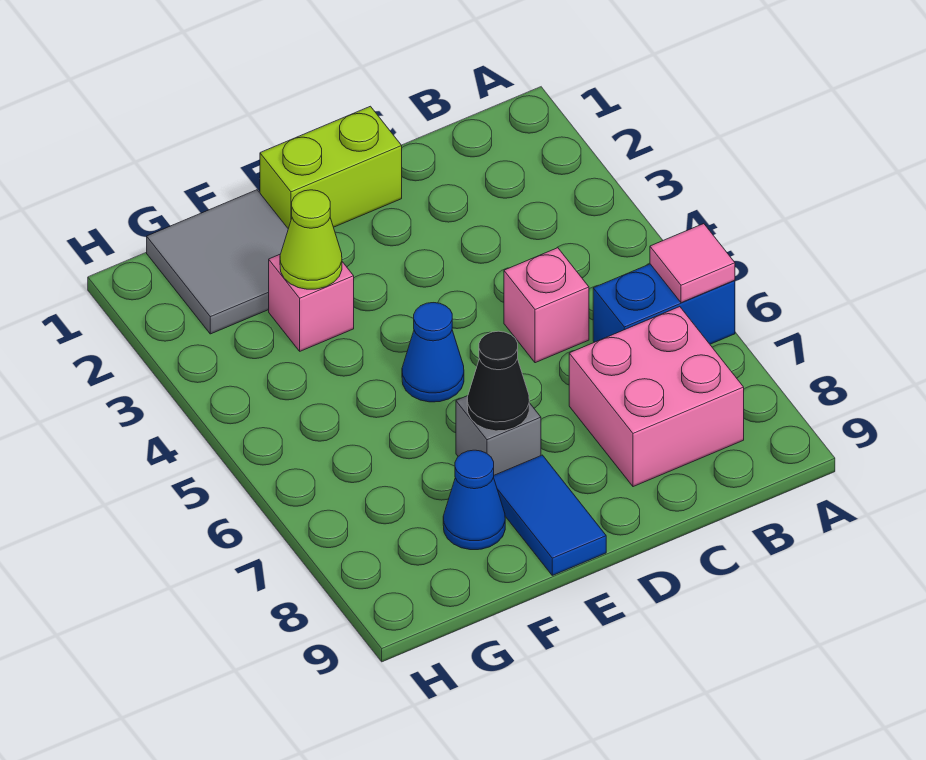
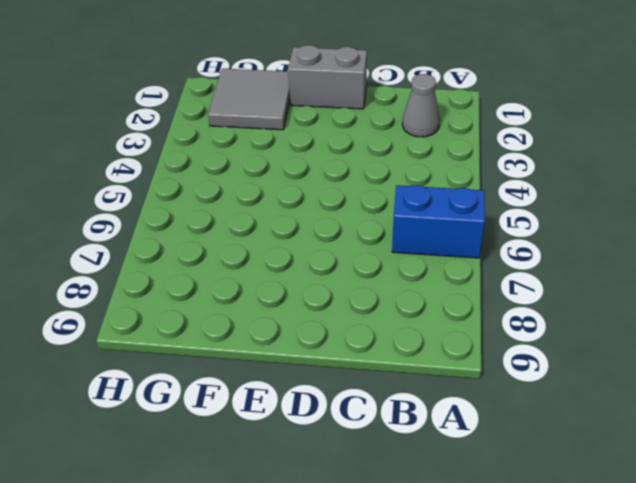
grey cone B2 level 1 -> none
grey brick D1:E1 level 1 -> lime brick D1:E1 level 1
none -> pink brick B7:C8 level 1
none -> pink brick C5 level 1
none -> blue cone E5 level 1

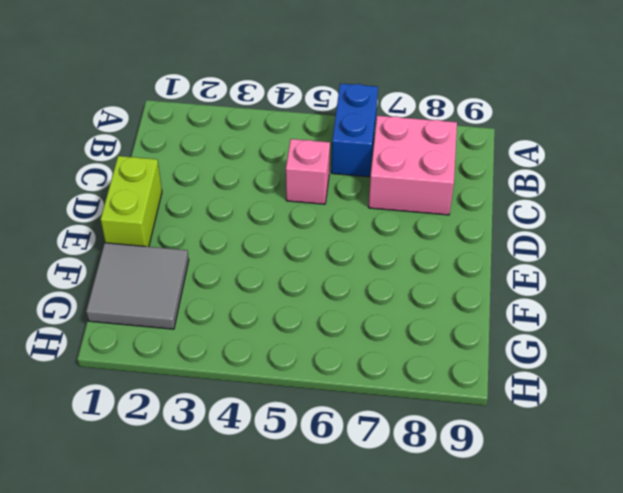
none -> blue cone E5 level 1
none -> grey brick E7 level 1
none -> blue tile E8:E9 level 1

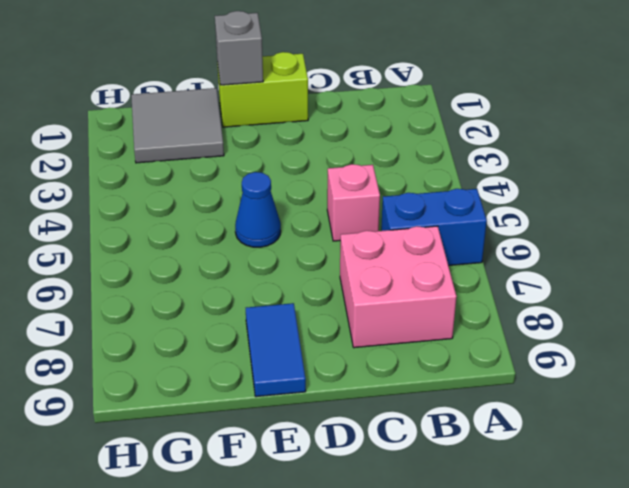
grey brick E1 level 2 -> grey brick E7 level 1
none -> pink brick F3 level 1
none -> blue cone F8 level 1
none -> pink tile A6 level 2

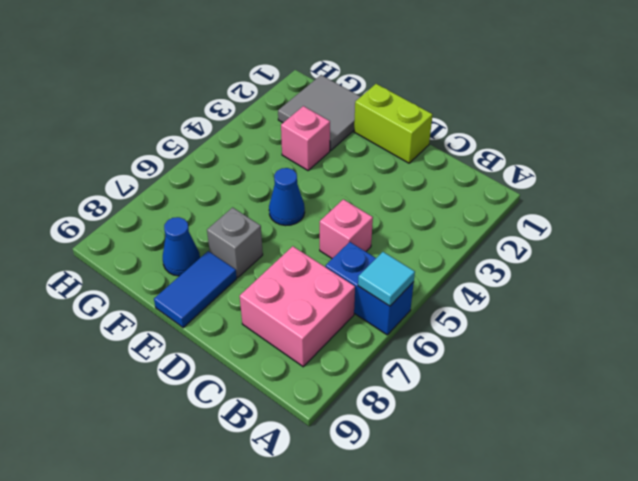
cyan tile A6 level 2 -> pink tile A6 level 2
none -> black cone E7 level 2
none -> lime cone F3 level 2

